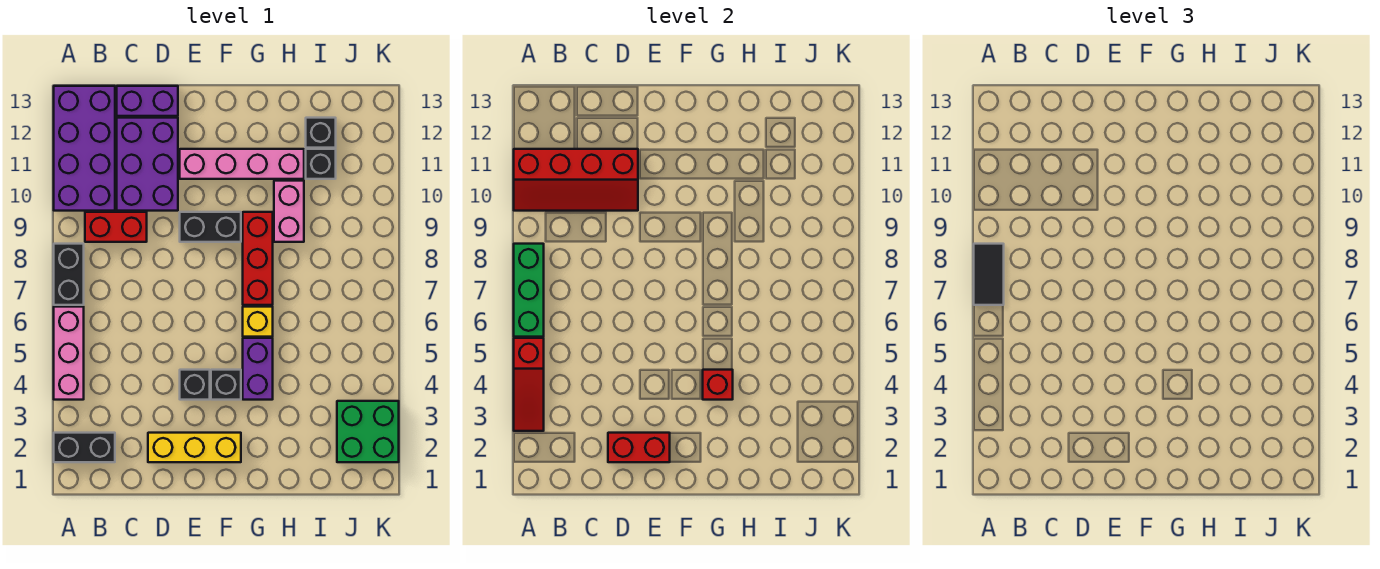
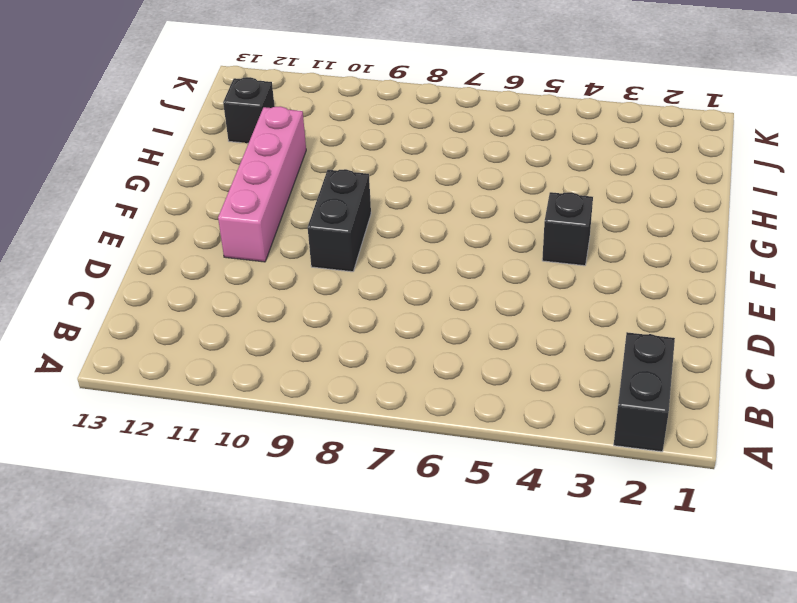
none -> pink brick A4:A6 level 1
none -> black brick A7:A8 level 1
none -> purple brick A10:B13 level 1

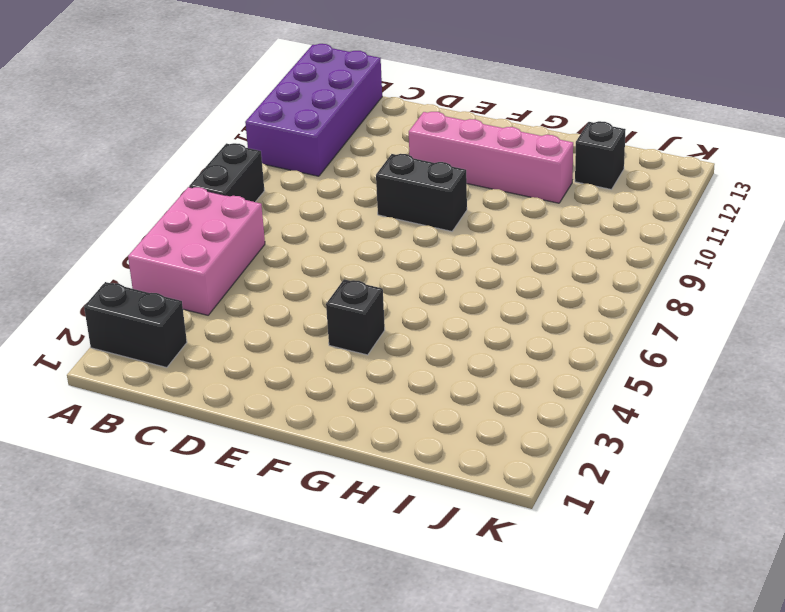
pink brick A4:B6 level 1 -> pink brick A4:A6 level 1
none -> red brick B9:C9 level 1
none -> purple brick C10:D12 level 1
none -> purple brick C13:D13 level 1

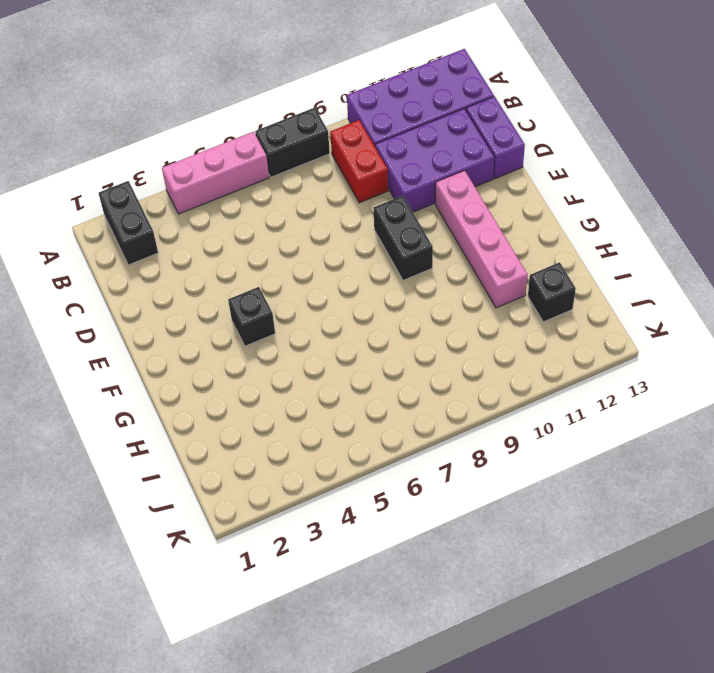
none -> yellow brick D2:F2 level 1
none -> black brick E4 level 1
none -> purple brick G4:G5 level 1

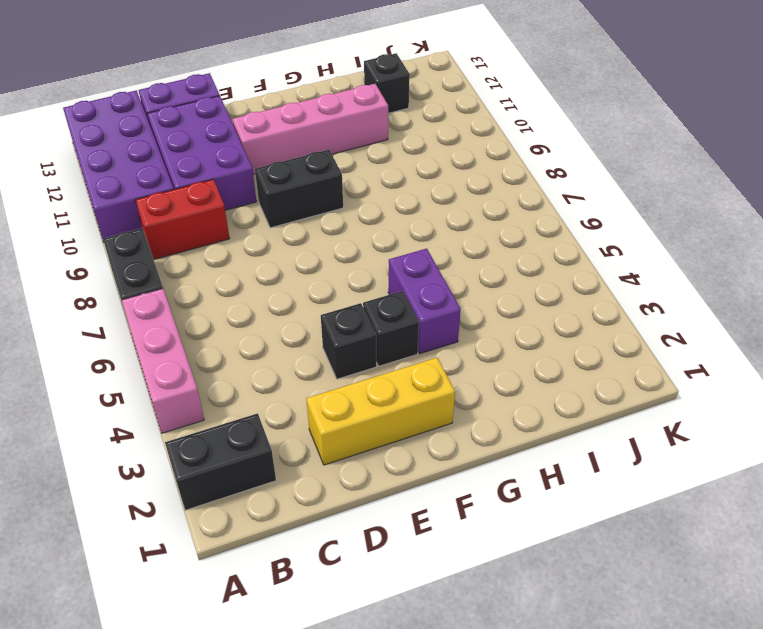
none -> yellow brick G6 level 1
none -> red brick G7:G9 level 1
none -> pink brick H9:H10 level 1

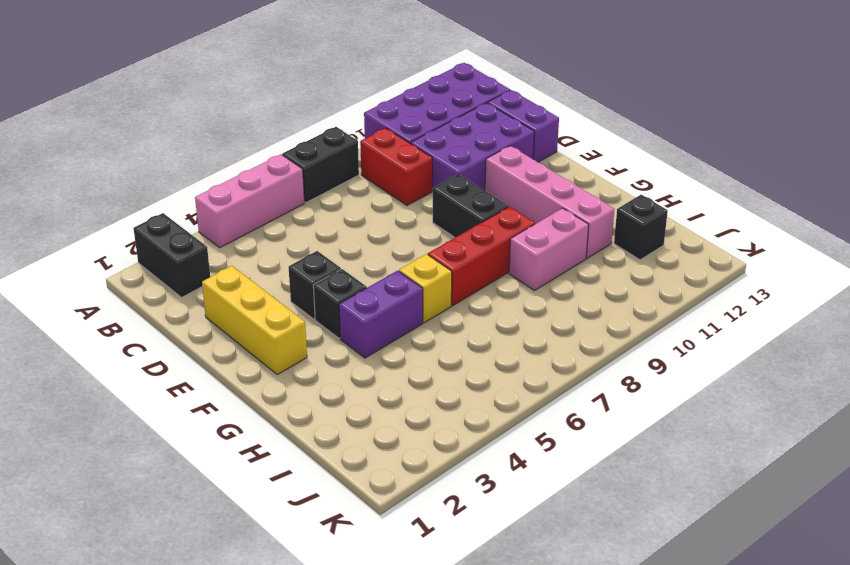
none -> black brick I11 level 1
none -> green brick J2:K3 level 1
none -> red slope A3:A5 level 2 top 5

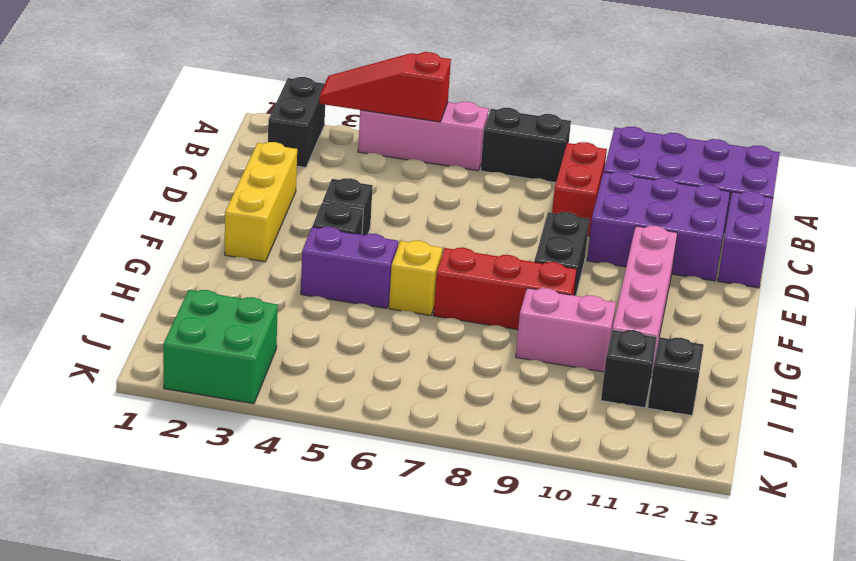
none -> green brick A6:A8 level 2
none -> red slope A10:D11 level 2 top 11
none -> red brick D2:E2 level 2

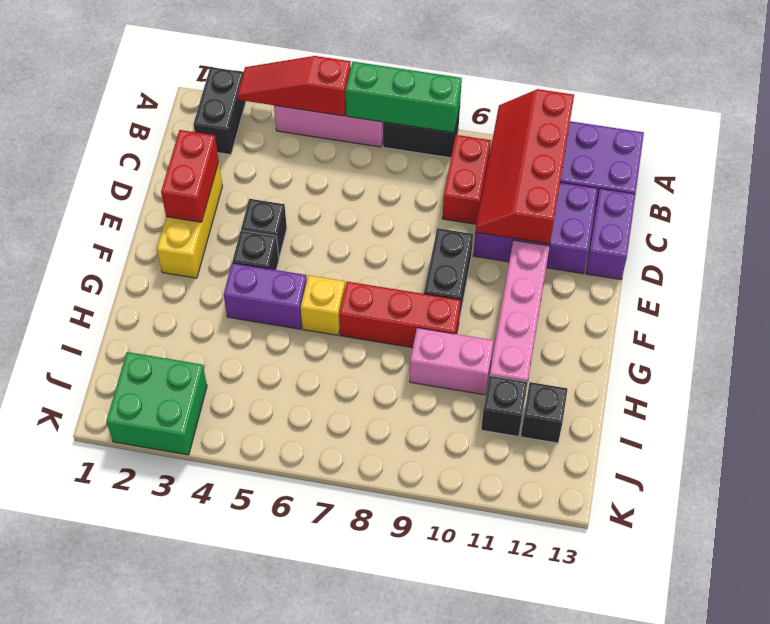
none -> red brick G4 level 2
none -> black tile A7:A8 level 3

